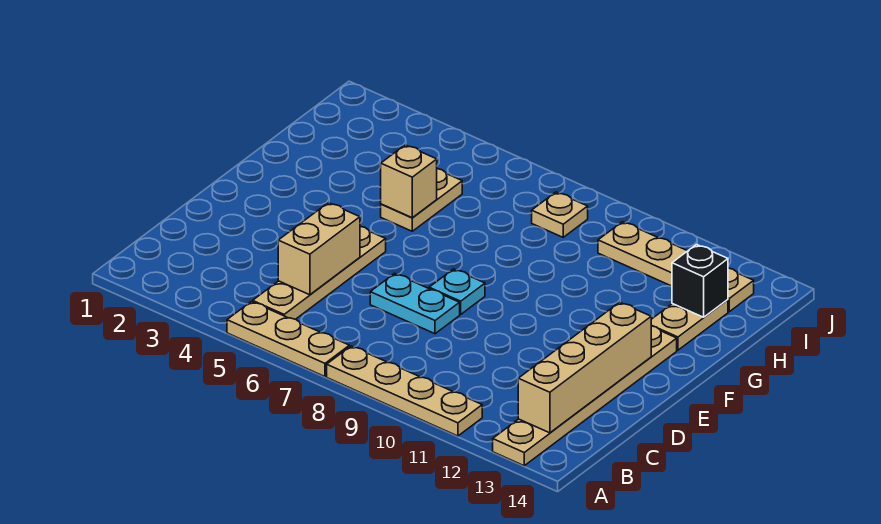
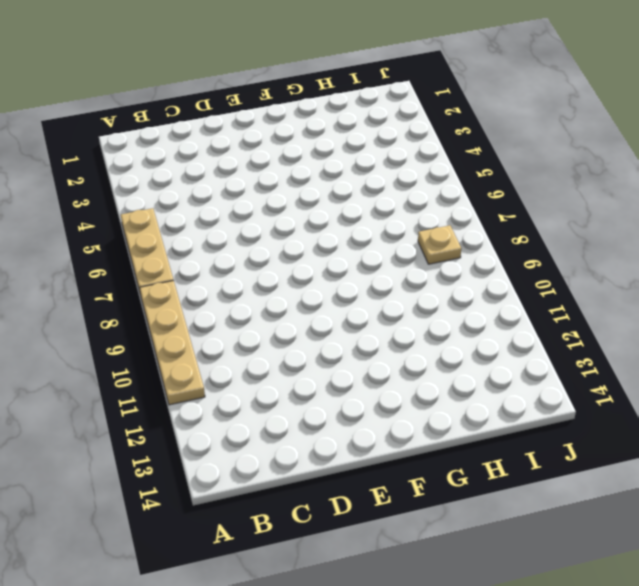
none -> tan plate A13:F13 level 1
none -> tan plate B5:E5 level 1
none -> cyan plate D7:D8 level 1

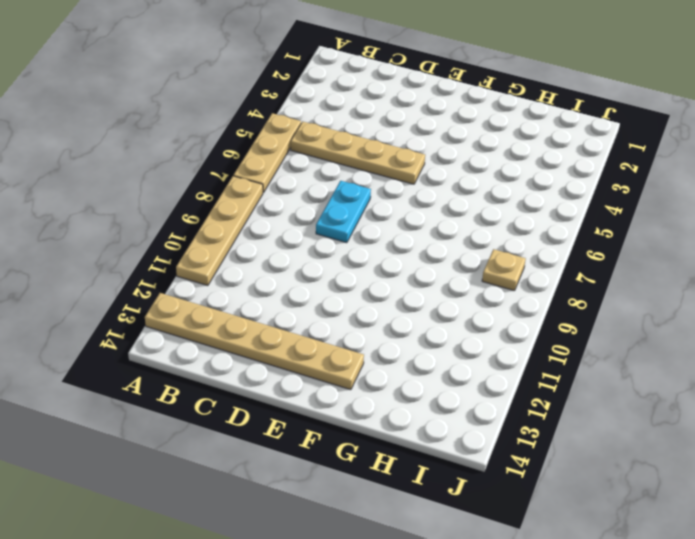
none -> cyan plate E8 level 1
none -> tan plate G5:H5 level 1
none -> tan plate G13:H13 level 1

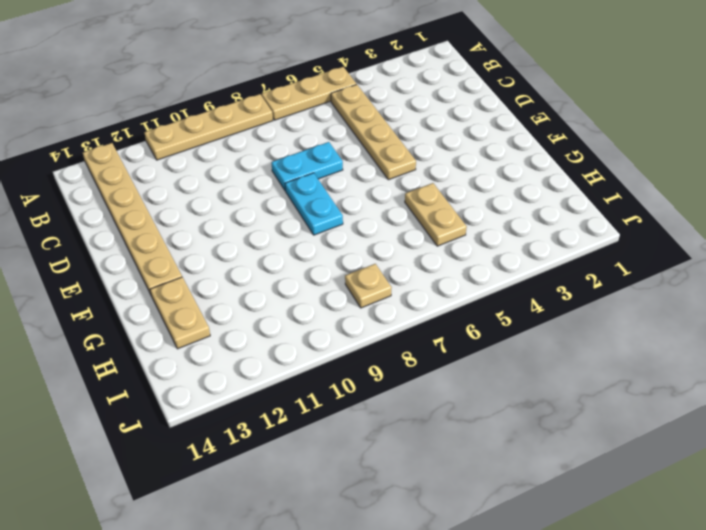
cyan plate E8:F8 level 1 -> cyan plate E8 level 1
none -> tan plate I10:I13 level 1
none -> tan brick B13:E13 level 2
none -> tan brick C5:D5 level 2

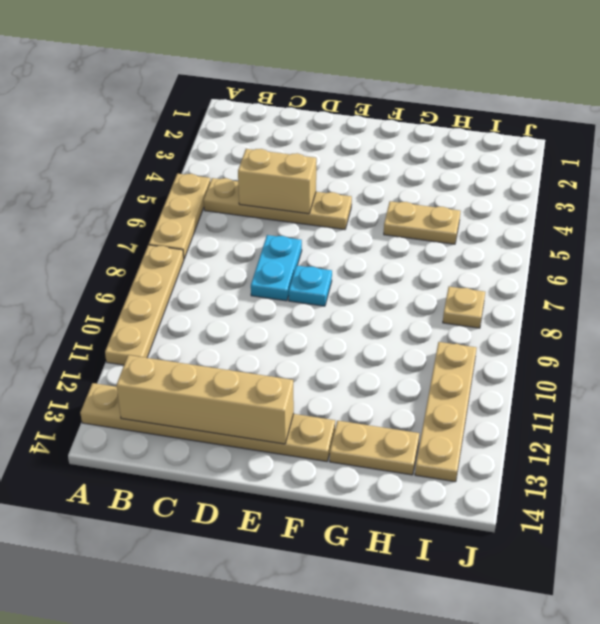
none -> tan brick G5 level 2
none -> black brick H13 level 2

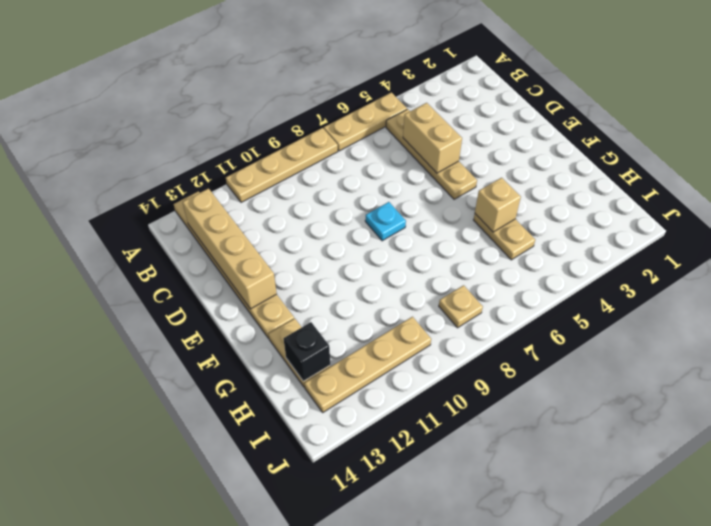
none -> cyan plate D7:D8 level 1

